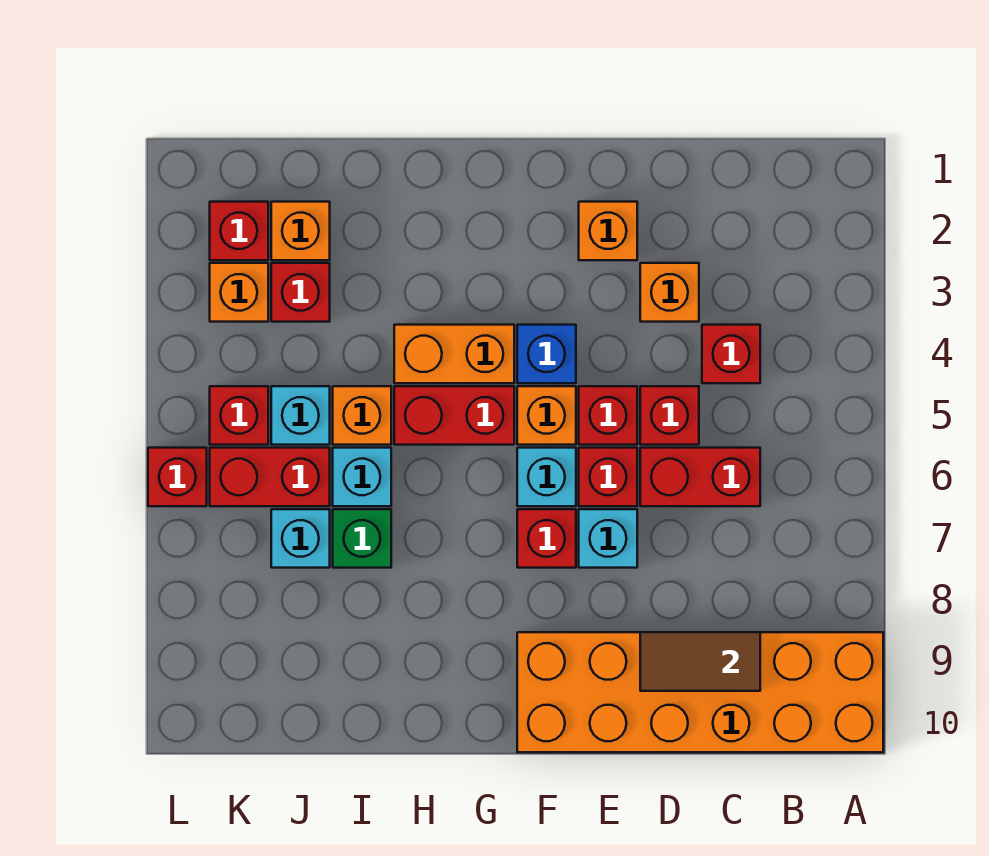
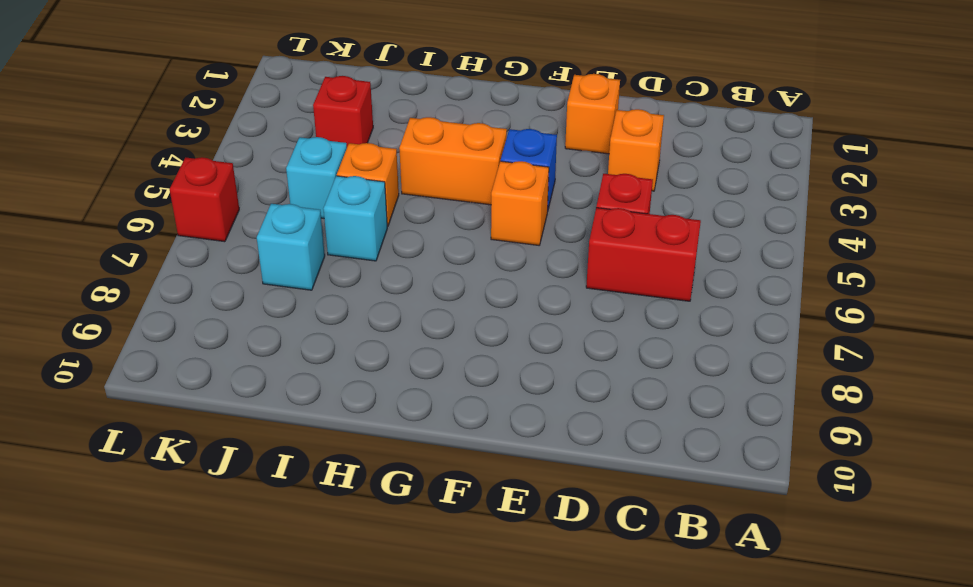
none -> orange brick A9:F10 level 1
none -> red brick C4 level 1
none -> red brick E5 level 1

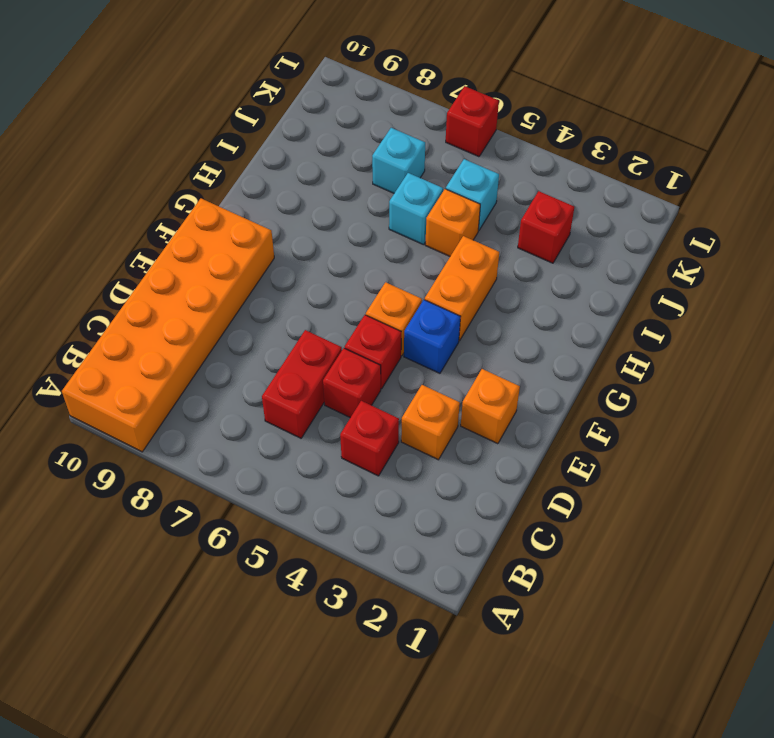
none -> red brick E6 level 1
none -> cyan brick E7 level 1
none -> cyan brick F6 level 1

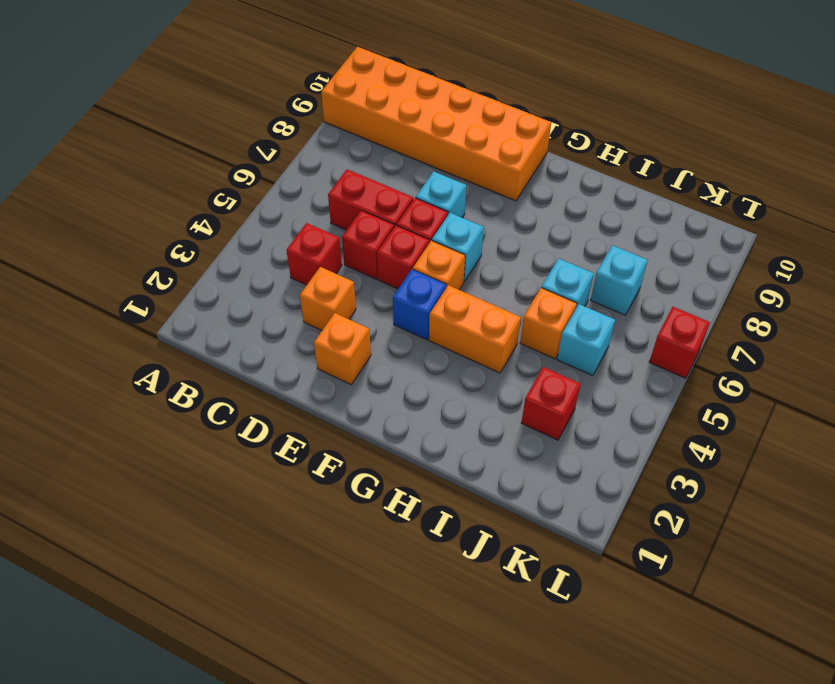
none -> red brick F7 level 1
none -> red brick G5:H5 level 1
none -> green brick I7 level 1

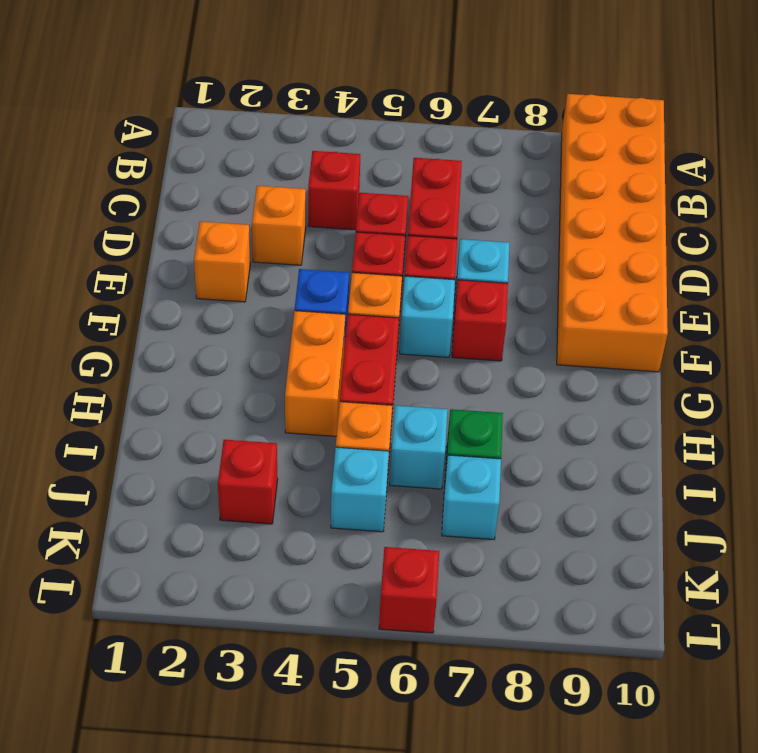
none -> orange brick J2 level 1
none -> red brick J6:K6 level 1
none -> red brick K2 level 1

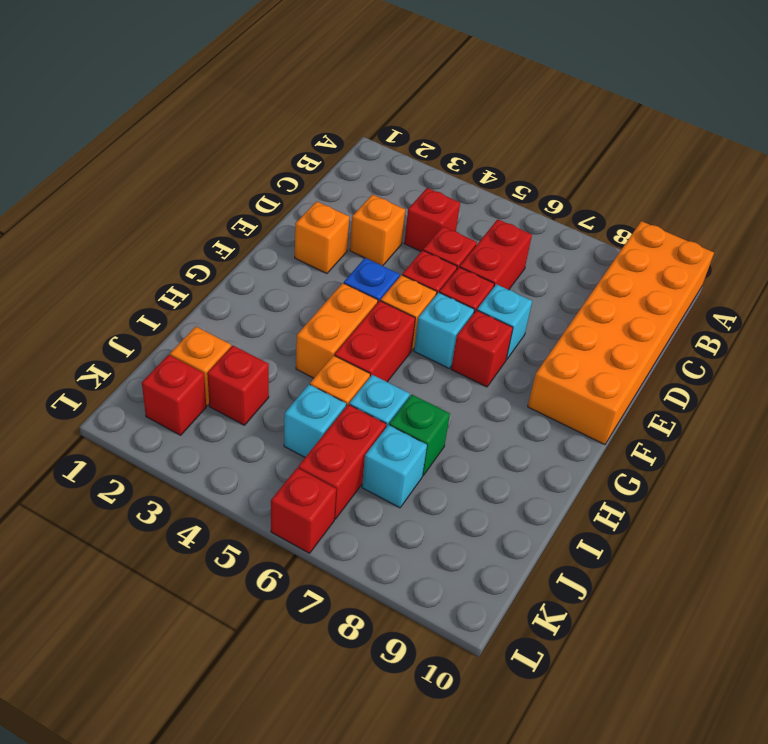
none -> orange brick K3 level 1
none -> red brick K5 level 1
none -> brown tile C9:D9 level 2

